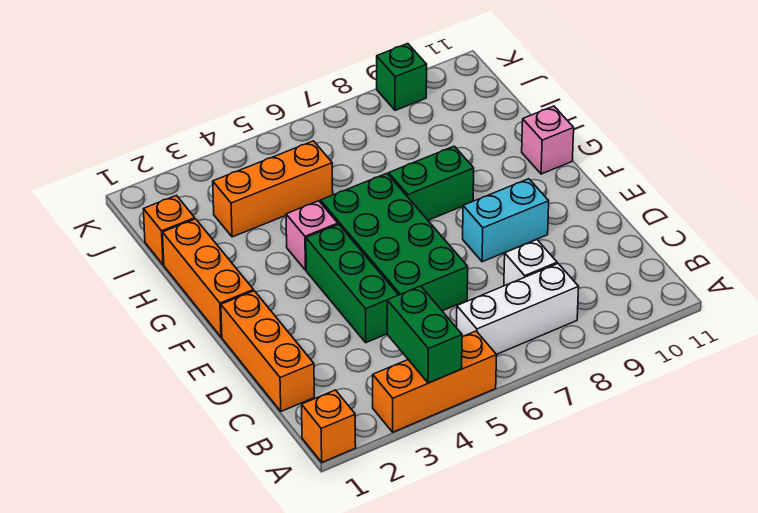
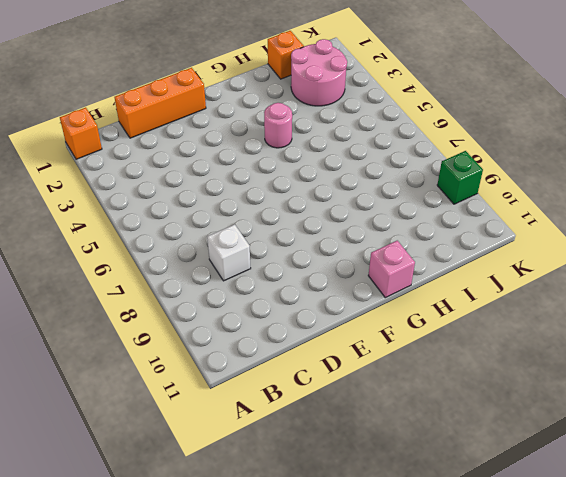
pink round brick G4 level 1 -> pink brick G4 level 1
pink round brick I2:J3 level 1 -> orange brick I3:I5 level 1
none -> orange brick A3:A5 level 1
none -> white brick B6:B8 level 1
none -> green brick D4:F4 level 1

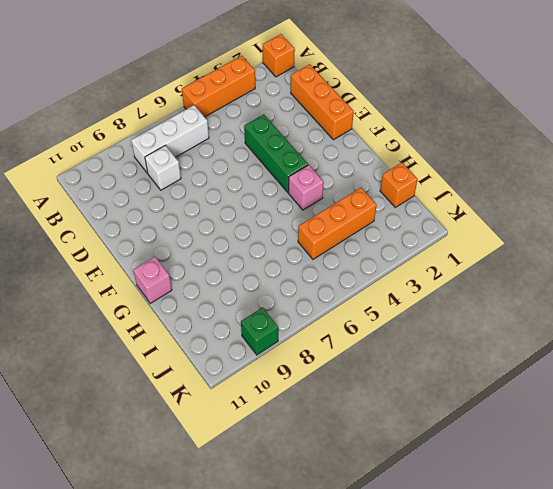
none -> green brick D5:G6 level 1
none -> cyan brick E8:E9 level 1
none -> orange brick F1:H1 level 1

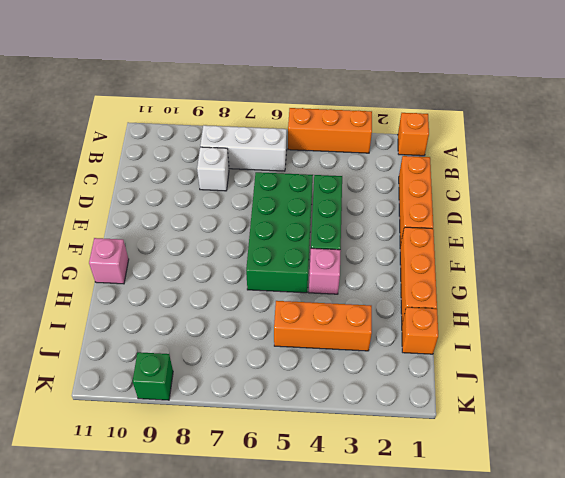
none -> cyan brick E8:E9 level 1
none -> green brick G7:G8 level 1
none -> green brick A4:B4 level 2

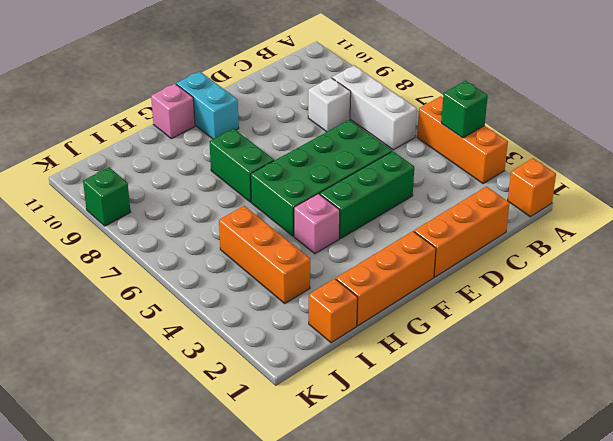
green brick A4 level 2 -> green brick A4:B4 level 2
cyan brick F10:F11 level 1 -> cyan brick E8:E9 level 1

